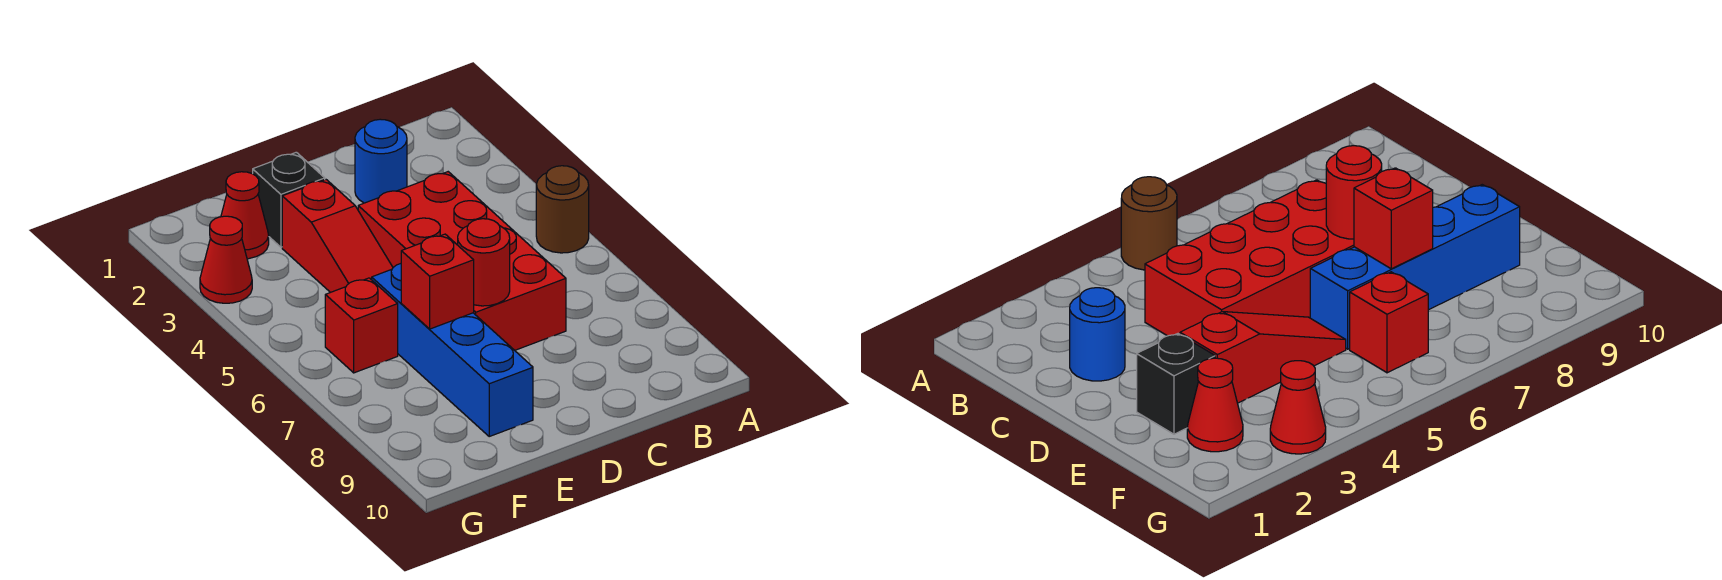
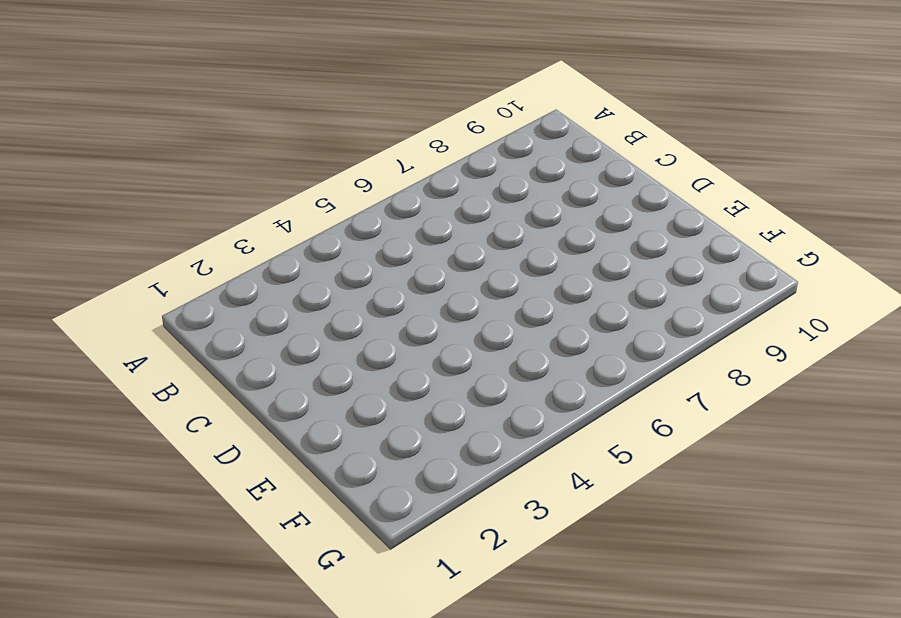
none -> brown round brick A5 level 1
none -> blue round brick C2 level 1

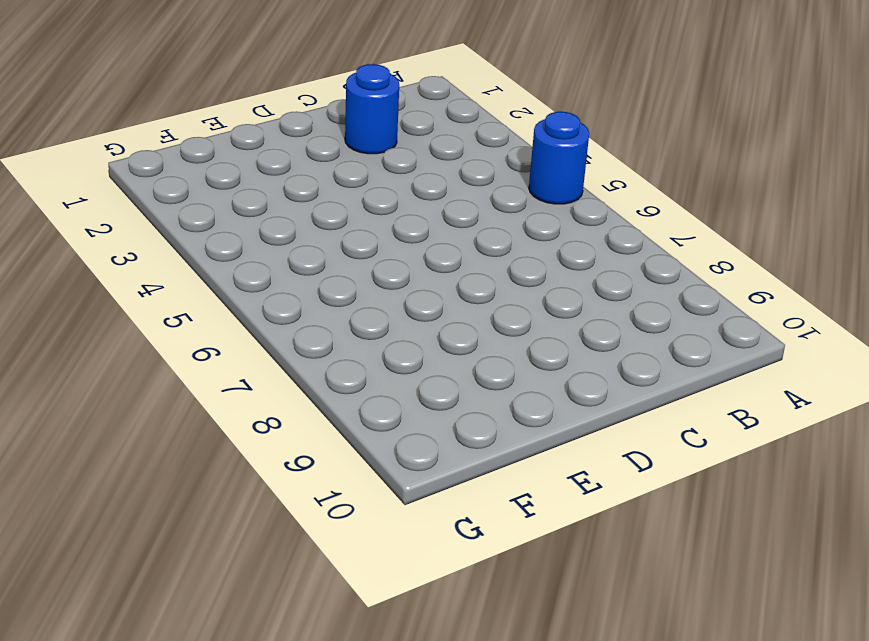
blue round brick A5 level 1 -> brown round brick A5 level 1
none -> red brick C4:D7 level 1
none -> black brick E2 level 1

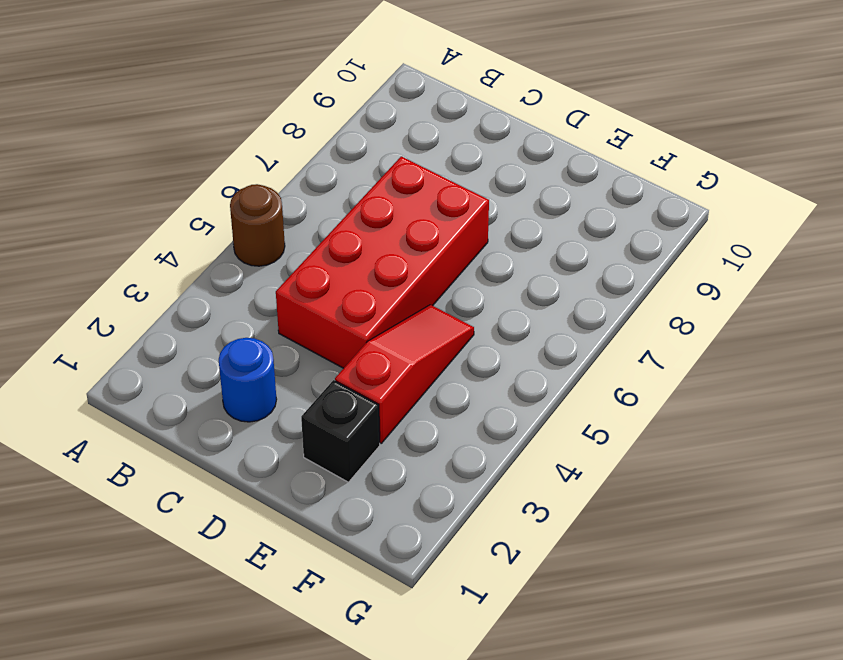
none -> blue brick E6:E9 level 1
none -> red cone F2 level 1

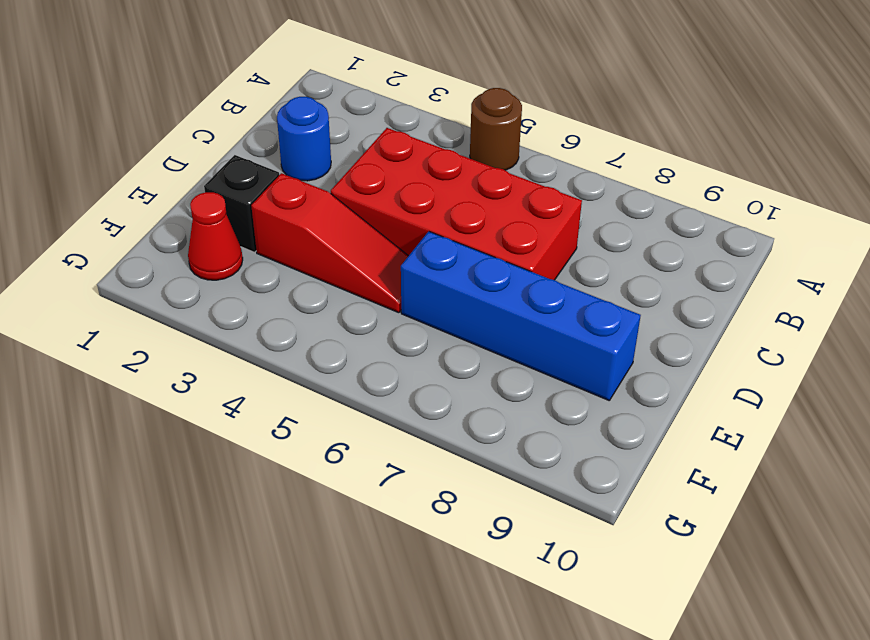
none -> red brick F6 level 1
none -> red cone G3 level 1

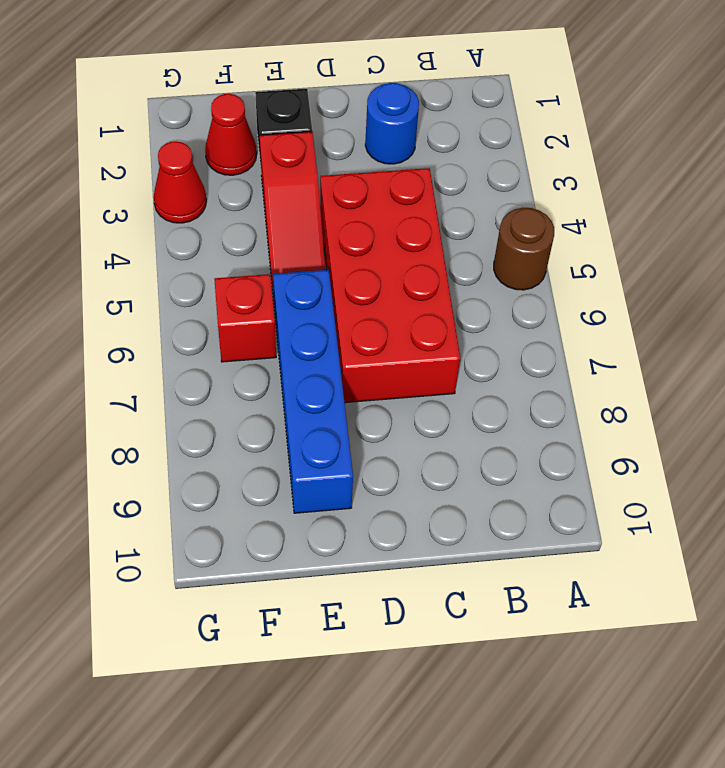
none -> red round brick D7 level 2
none -> red brick E7 level 2

